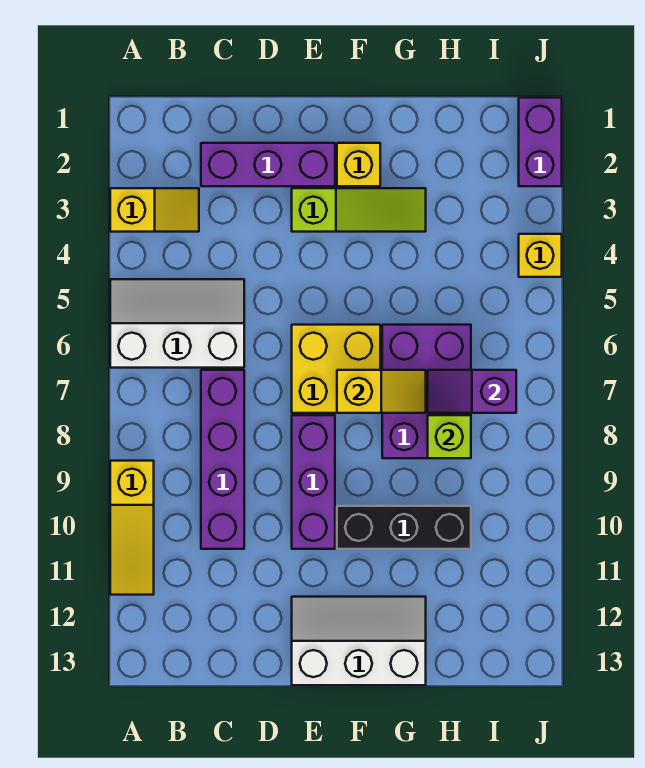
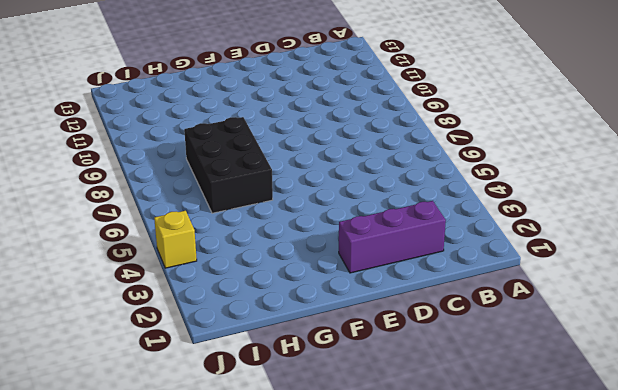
black brick G6:H8 level 1 -> purple brick G6:H8 level 1
none -> yellow slope A3:B3 level 1 top A
none -> white slope A5:C6 level 1 top 6
none -> yellow slope A9:A11 level 1 top 9

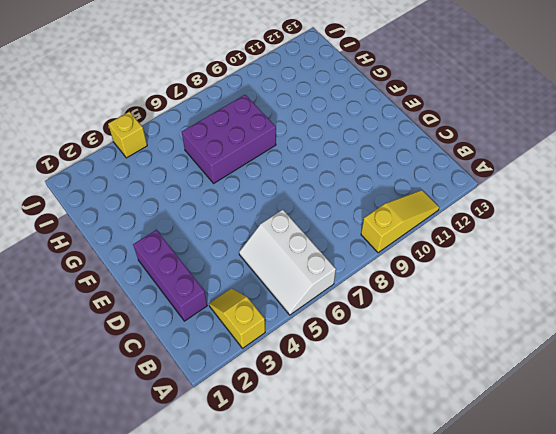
none -> purple brick C7:C10 level 1
none -> lime slope E3:G3 level 1 top E
none -> yellow brick E6:F7 level 1

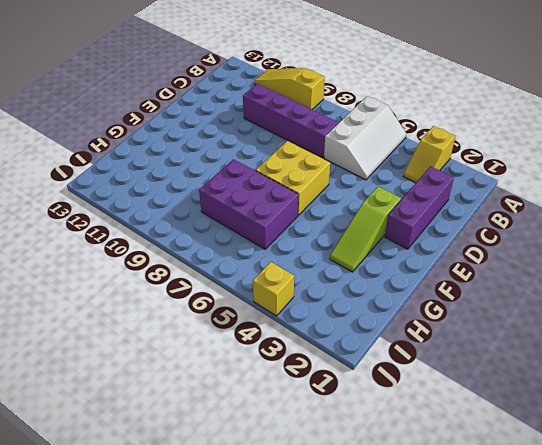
none -> purple brick E8:E10 level 1
none -> white slope E12:G13 level 1 top 13
none -> yellow brick F2 level 1

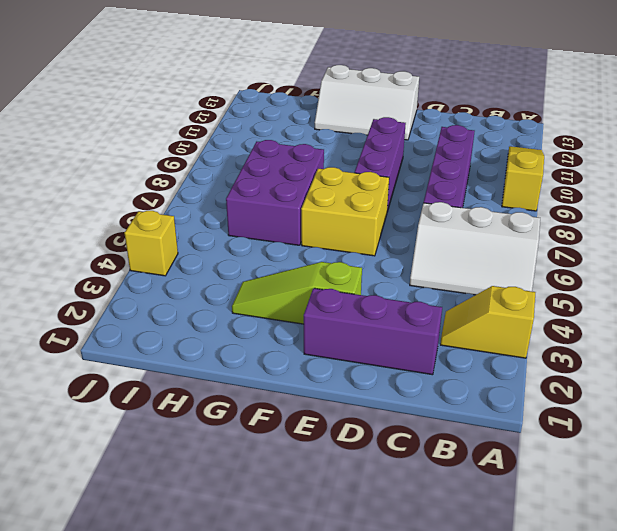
none -> yellow brick F2 level 1
none -> black brick F10:H10 level 1
none -> purple brick J1:J2 level 1

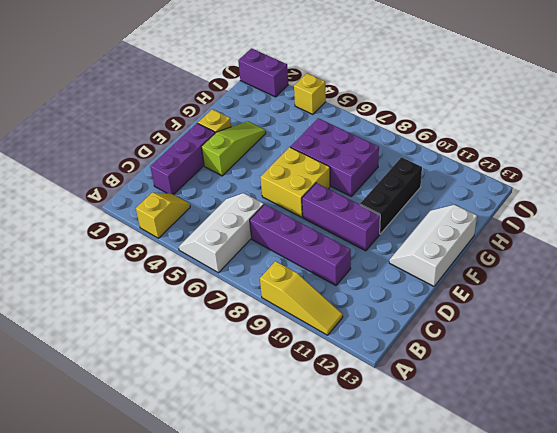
none -> yellow slope F7:G7 level 2 top F
none -> purple slope H7:I7 level 2 top I
none -> lime brick H8 level 2

